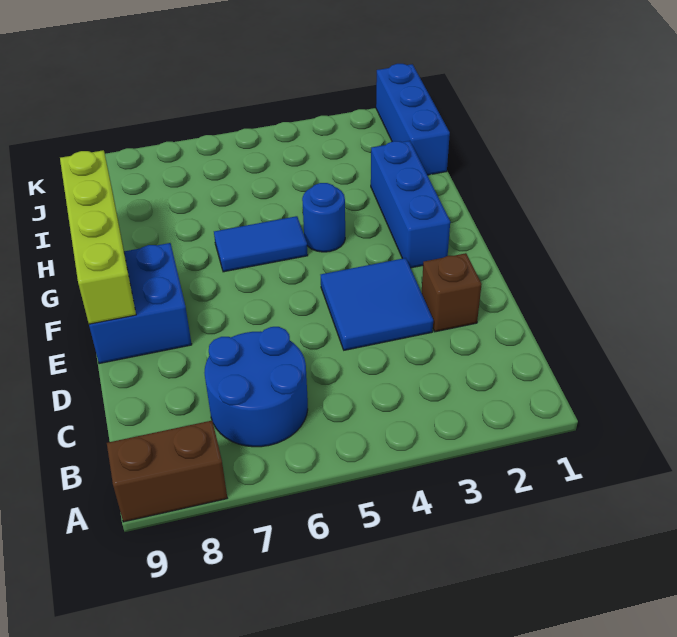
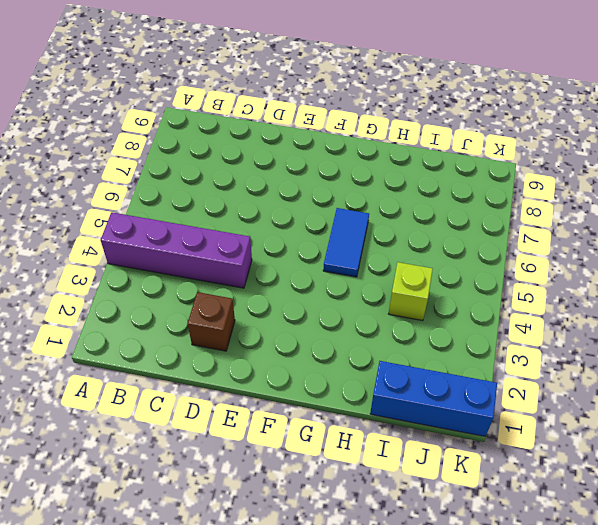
purple brick A4:D4 level 1 -> blue tile D3:E4 level 1
lime brick I4 level 1 -> none
none -> brown brick A8:A9 level 1
none -> blue round brick B6:C7 level 1

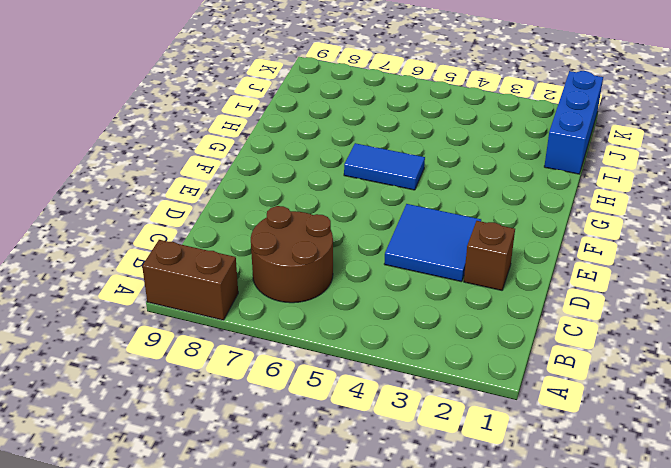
brown round brick B6:C7 level 1 -> blue round brick B6:C7 level 1
none -> blue brick E8:F9 level 1
none -> blue brick F2:H2 level 1

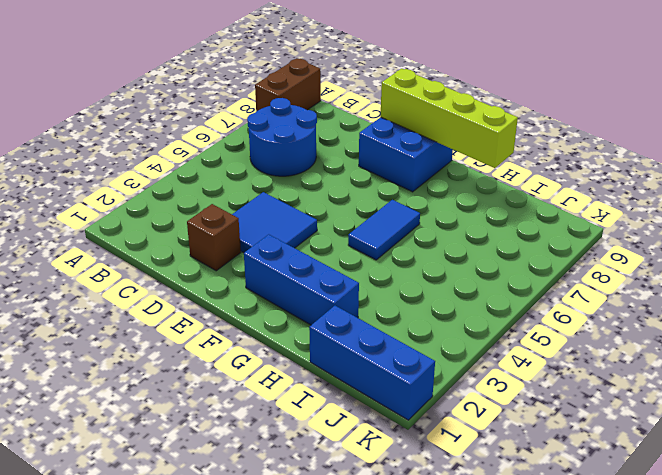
none -> blue round brick G4 level 1

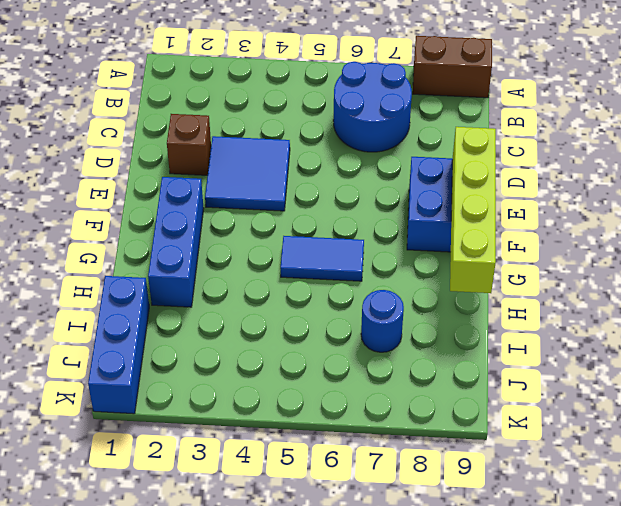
blue round brick I7 level 1 -> blue round brick G4 level 1

